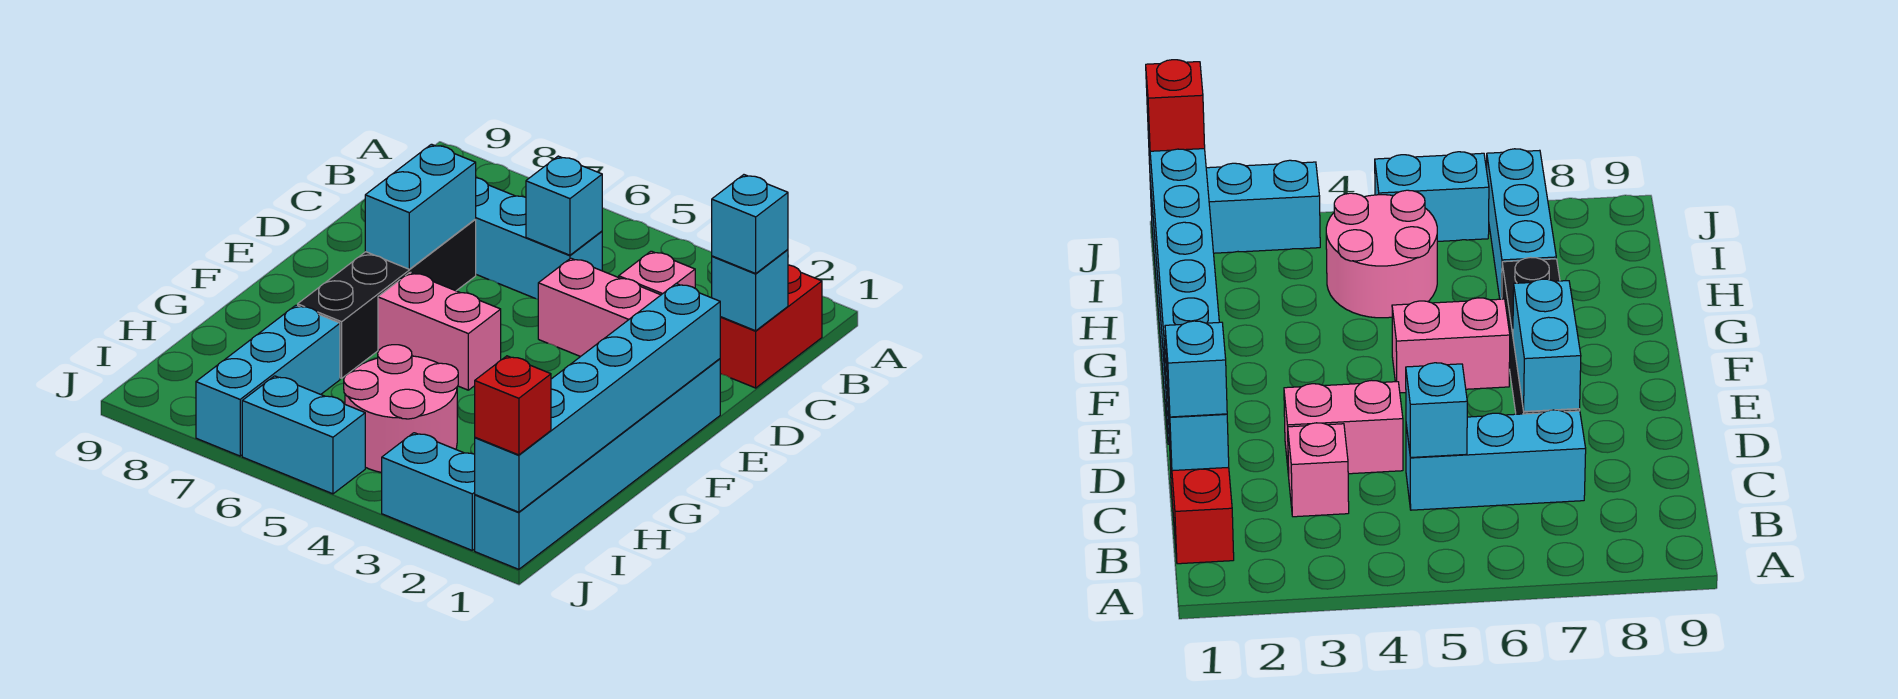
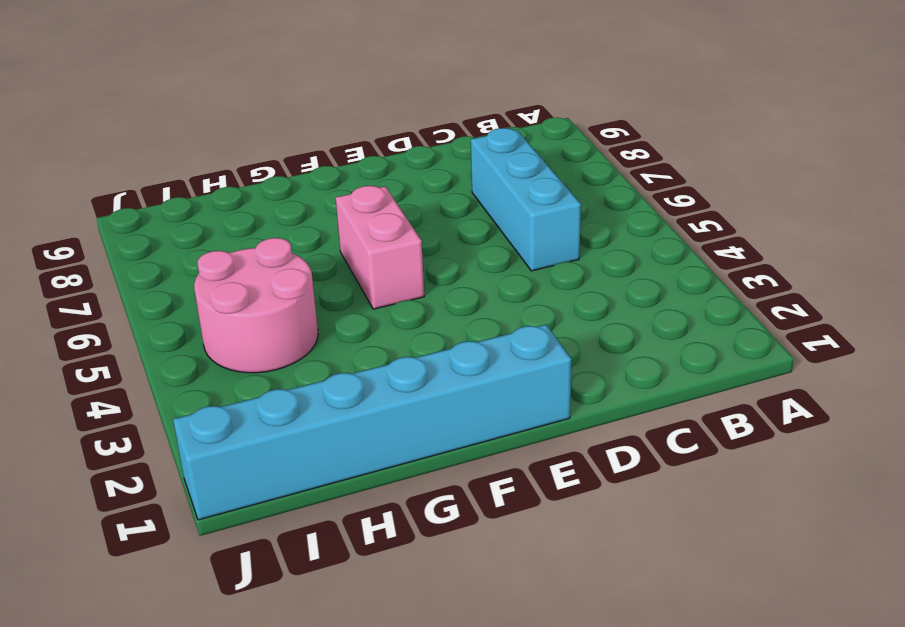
none -> red brick B1:C1 level 1
none -> pink brick C3 level 1
none -> pink brick D3:D4 level 1

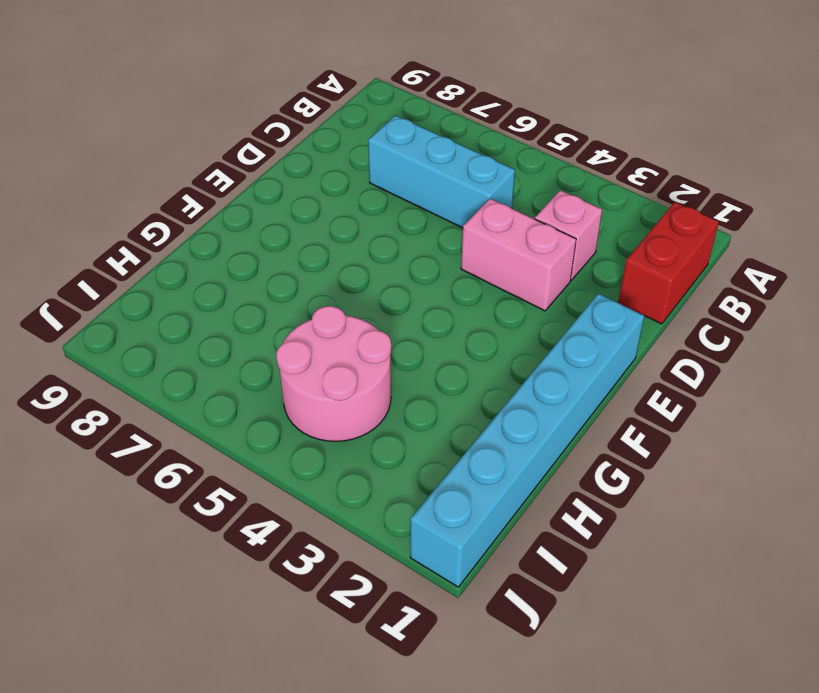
none -> black brick D7:G7 level 1
none -> pink brick F5:F6 level 1
none -> cyan brick H7:J7 level 1

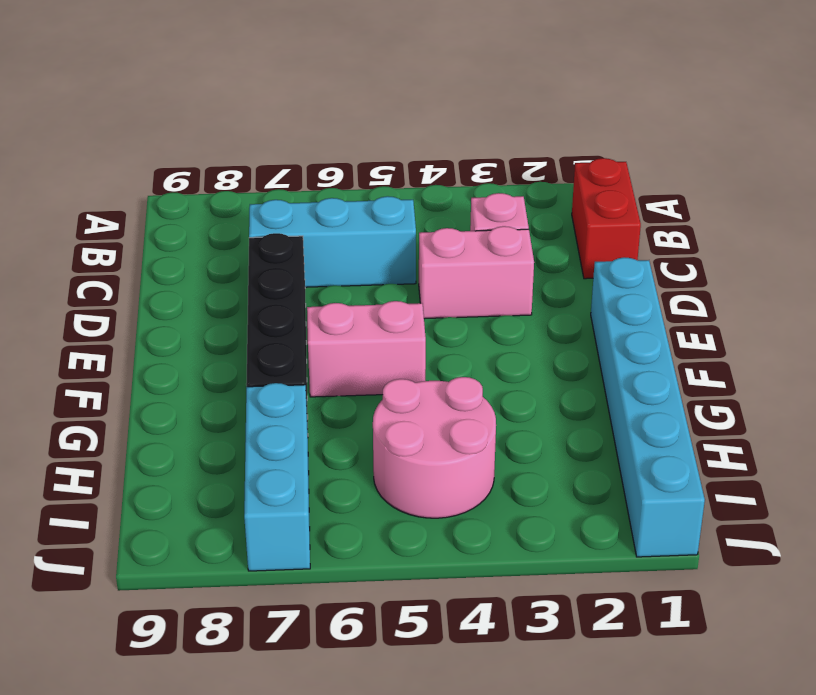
none -> cyan brick J2:J3 level 1
none -> cyan brick J5:J6 level 1
none -> cyan brick C1 level 2

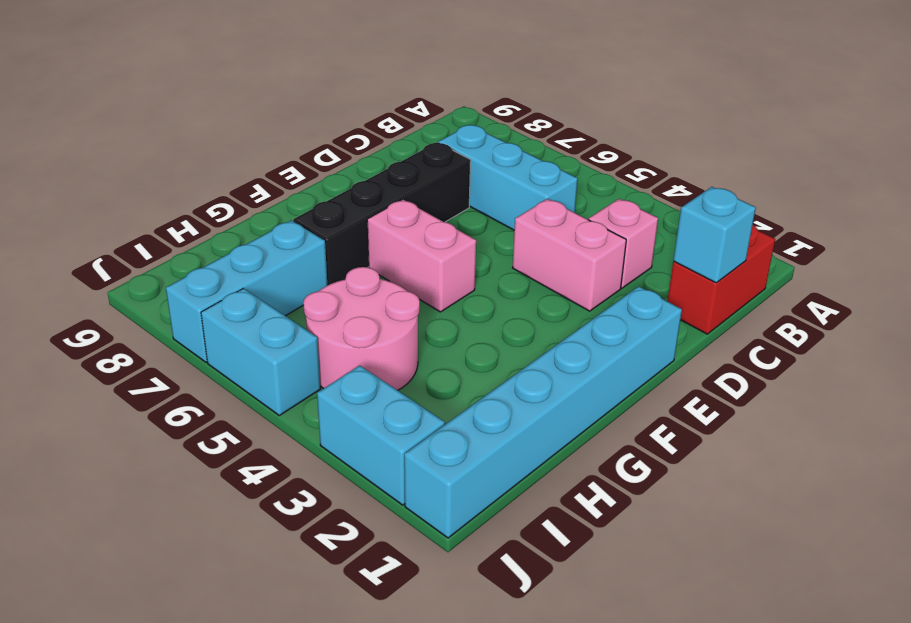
none -> cyan brick C5 level 2
none -> cyan brick D7:E7 level 2
none -> cyan brick E1:J1 level 2

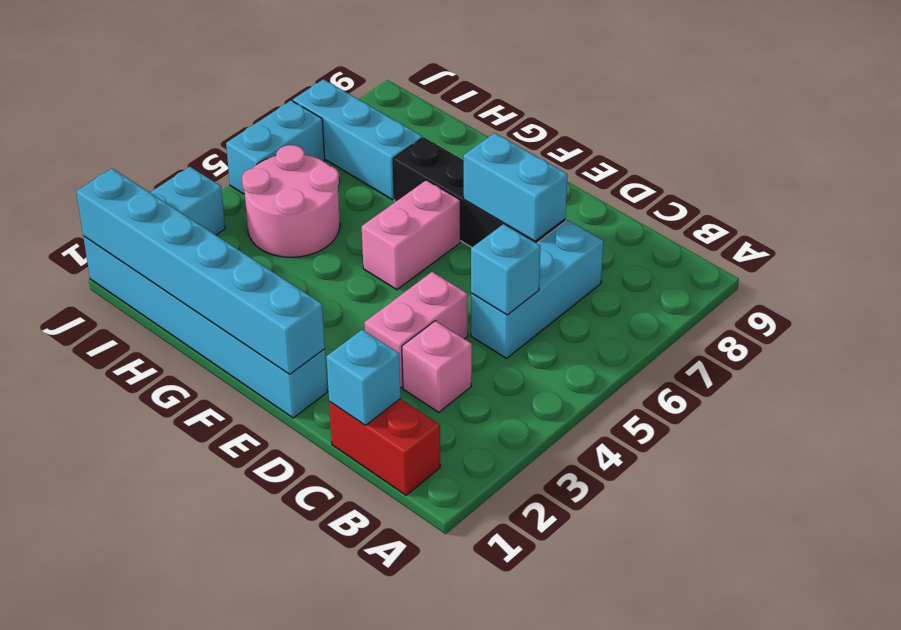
none -> cyan brick C1 level 3
none -> red brick J1 level 3

